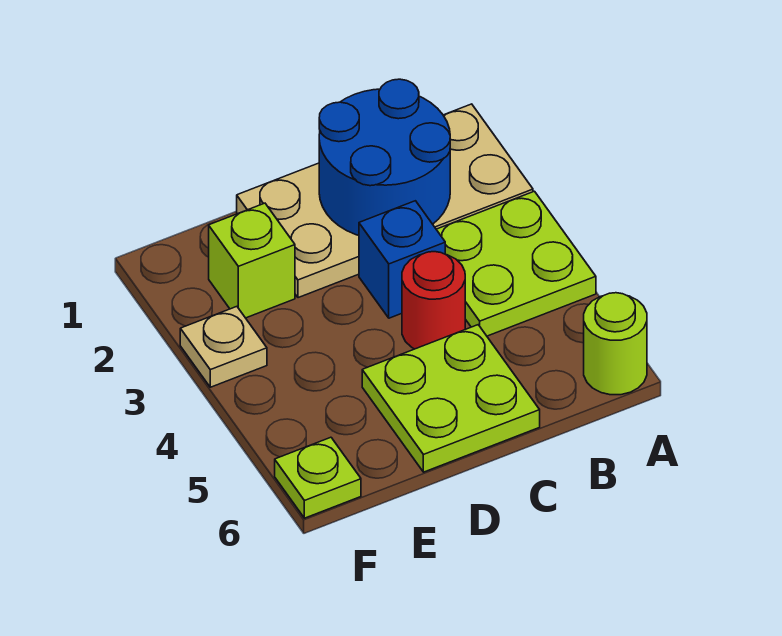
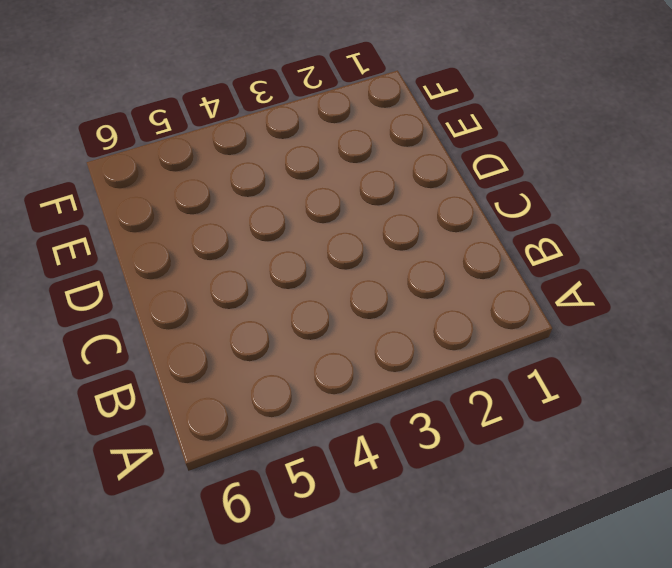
none -> tan plate A1:D2 level 1
none -> lime plate A3:B4 level 1

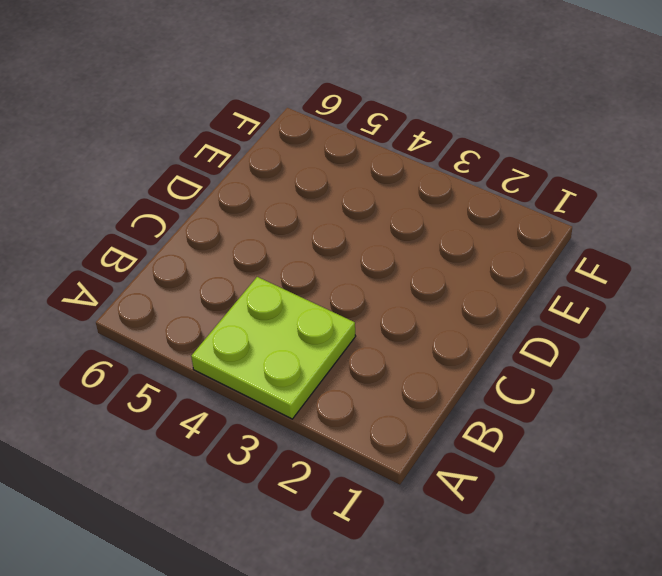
none -> tan plate A1:D2 level 1
none -> lime round brick A6 level 1

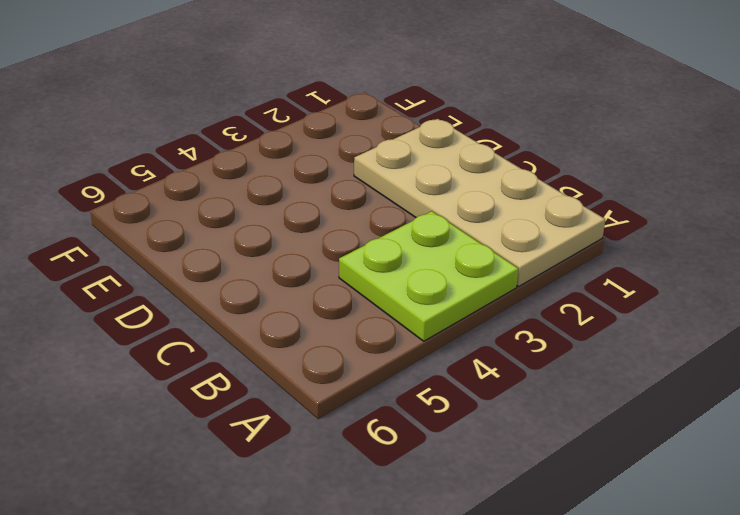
none -> lime round brick A6 level 1
none -> blue brick C3 level 1

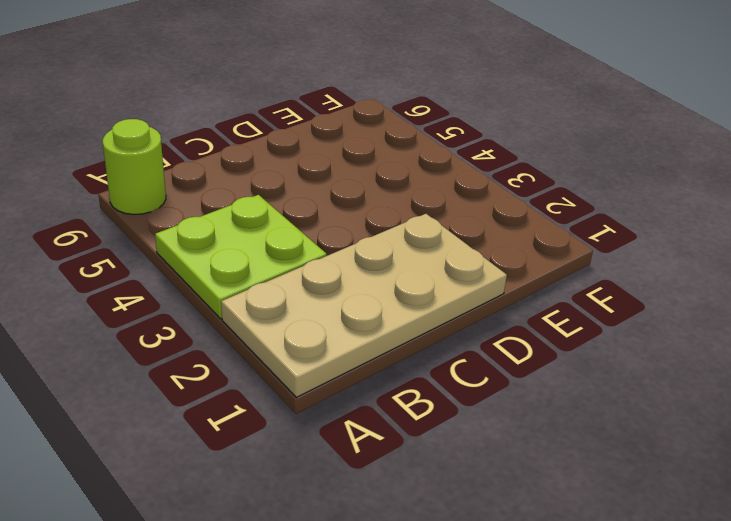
none -> blue brick C3 level 1
none -> red round brick C4 level 1

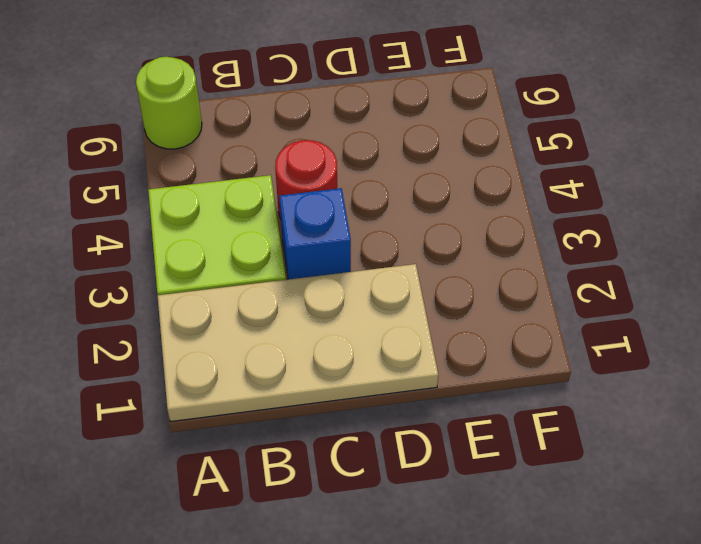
none -> lime plate C5:D6 level 1
none -> lime brick E2 level 1

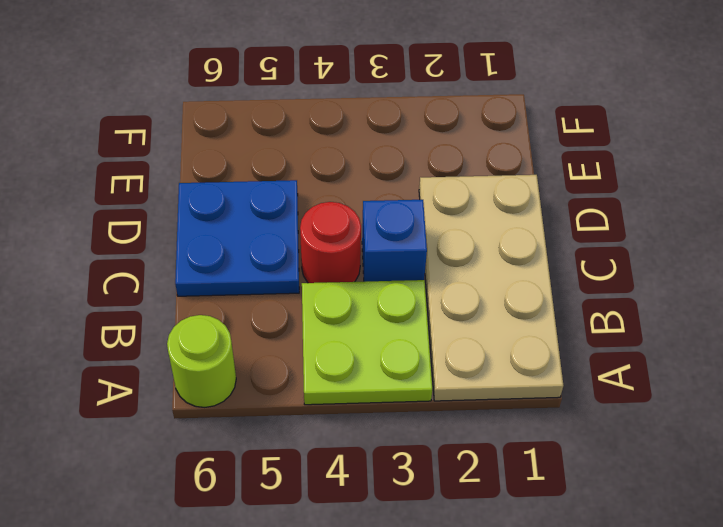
blue plate C5:D6 level 1 -> lime plate C5:D6 level 1
none -> lime brick E2 level 1
none -> tan plate F3 level 1

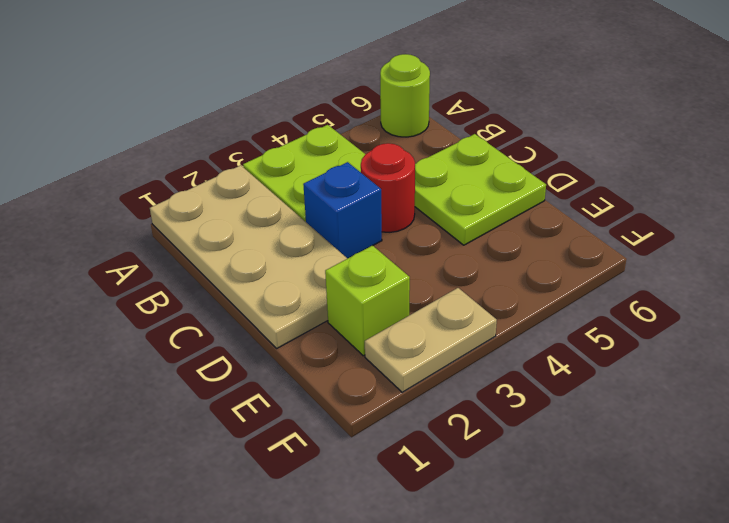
tan plate F2:F3 level 1 -> tan plate F3 level 1
none -> lime plate F6 level 1
none -> blue round brick B1:C2 level 2

